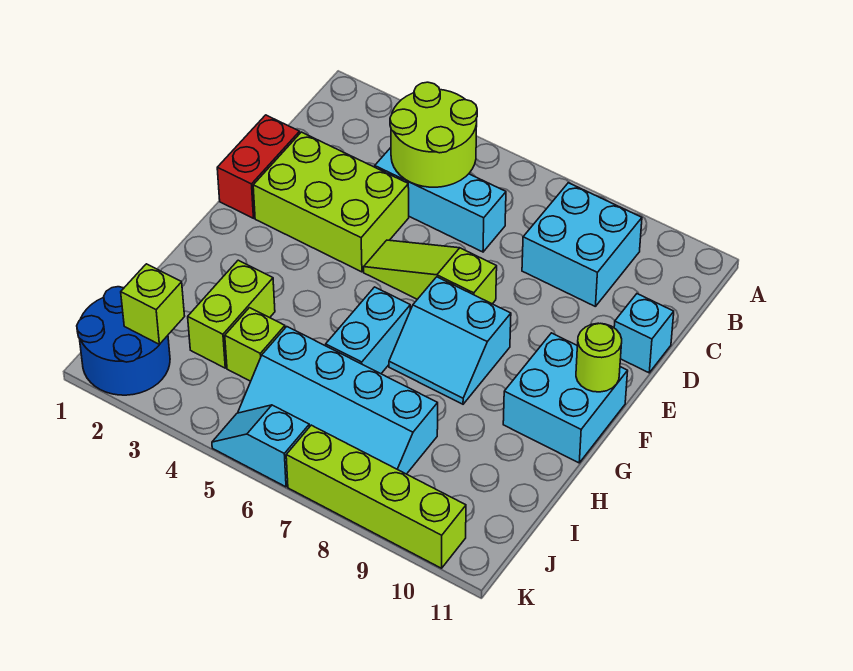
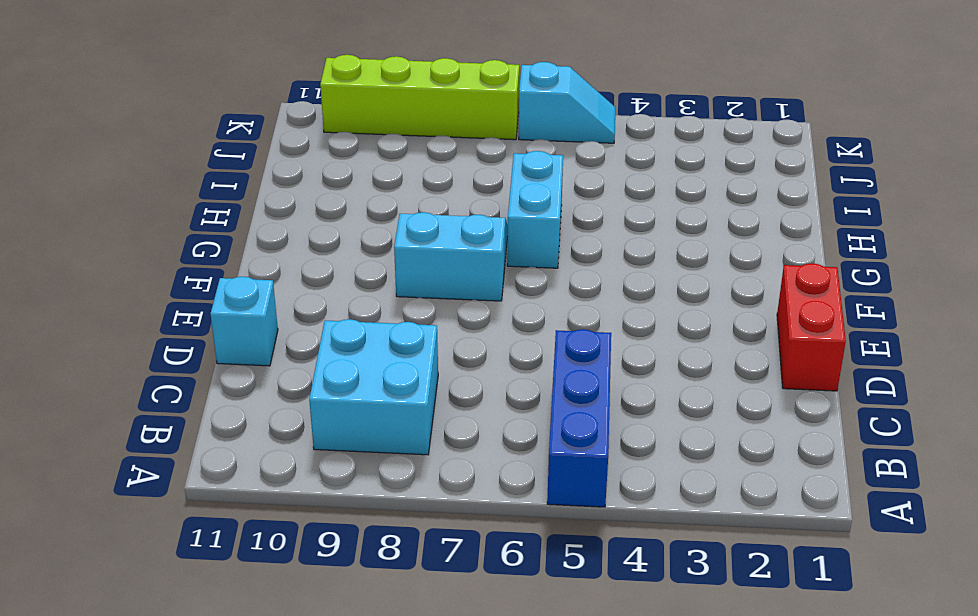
blue brick A5:C5 level 1 -> cyan brick C4:C6 level 1
none -> lime brick D2:E4 level 1
none -> lime slope E5:E7 level 1 top 7
none -> cyan brick F10:G11 level 1

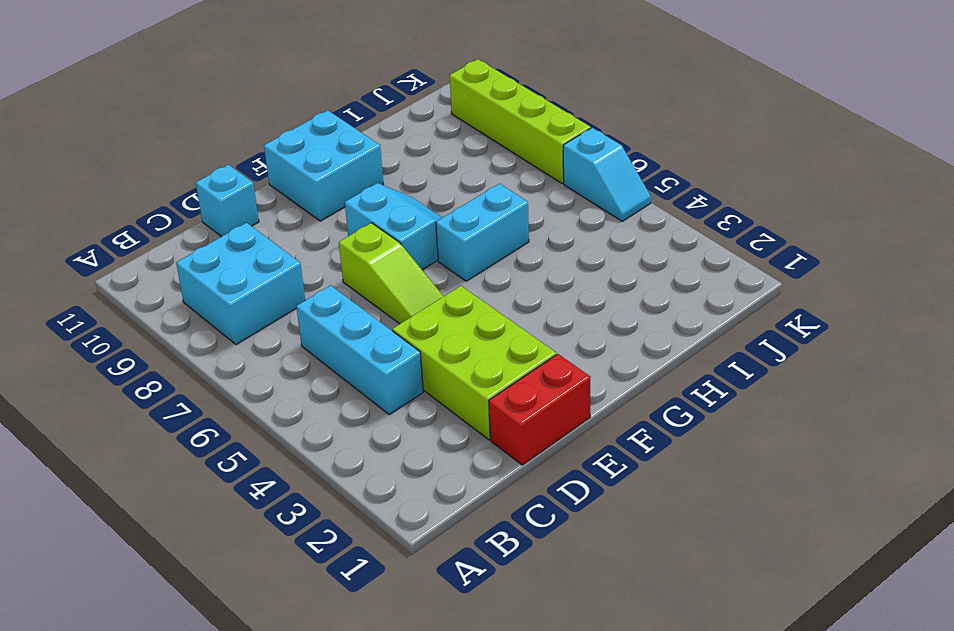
none -> lime brick H3:I3 level 1
none -> lime brick I4 level 1
none -> cyan slope I5:J8 level 1 top I

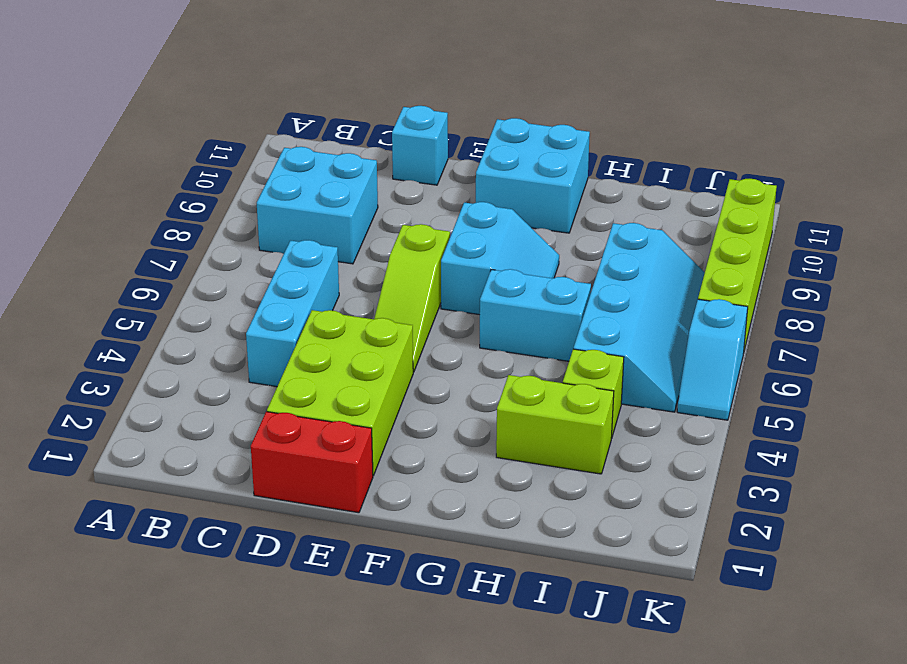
none -> blue round brick J1:K2 level 1
none -> lime round brick B4:C5 level 2
none -> lime round brick F11 level 2

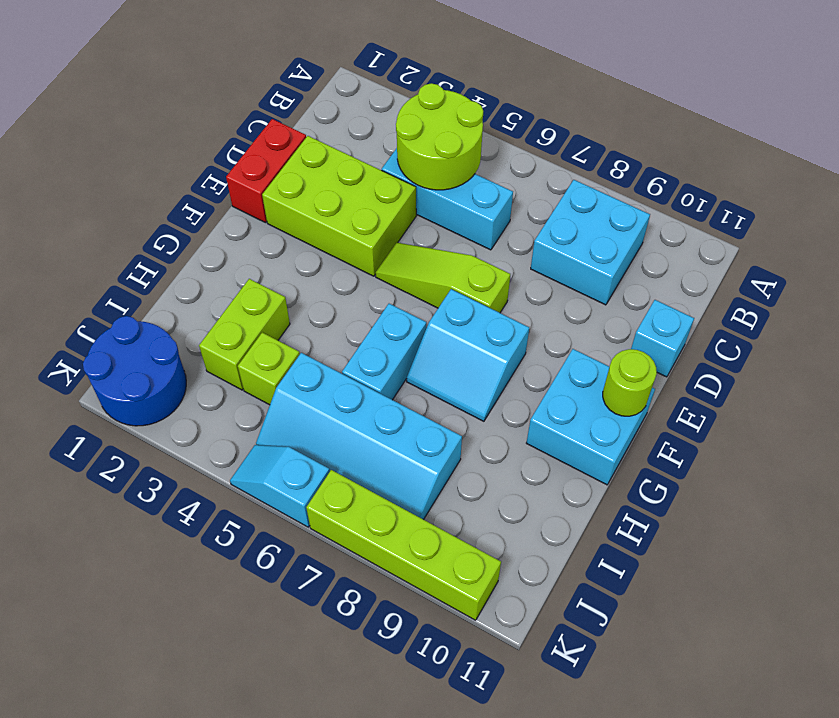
none -> lime brick J2 level 2

